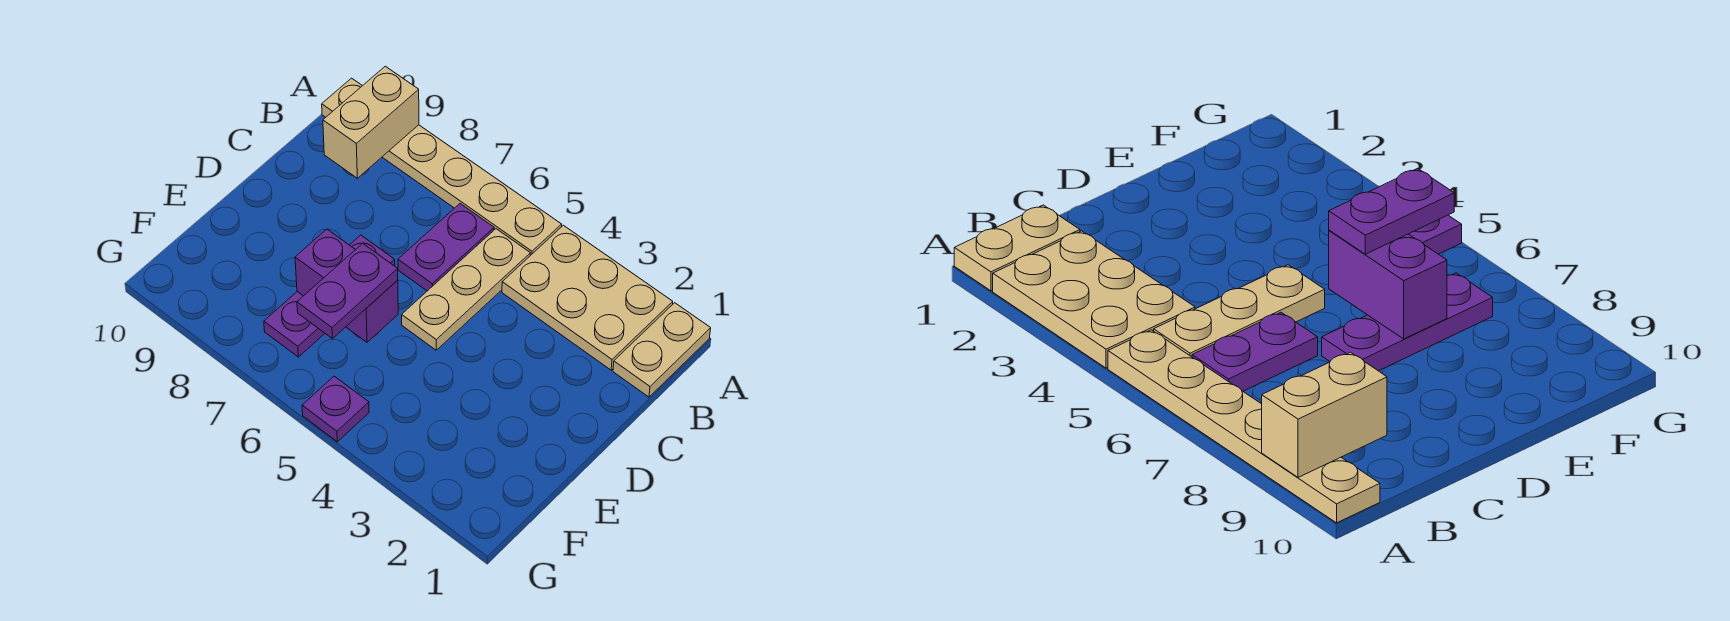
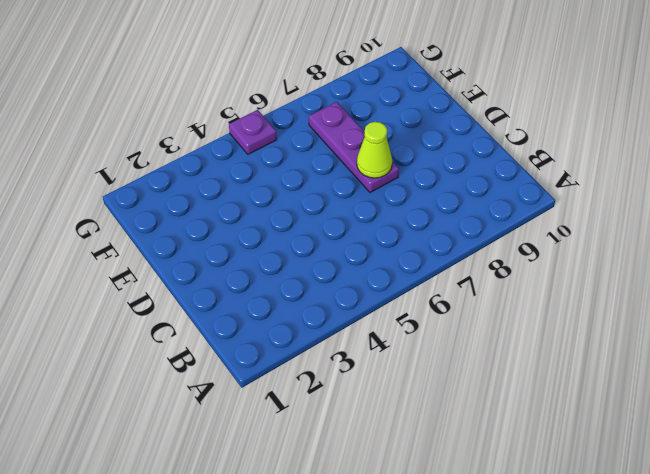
lime cone D7 level 2 -> none
none -> tan plate A1:B1 level 1
none -> tan plate A2:B4 level 1

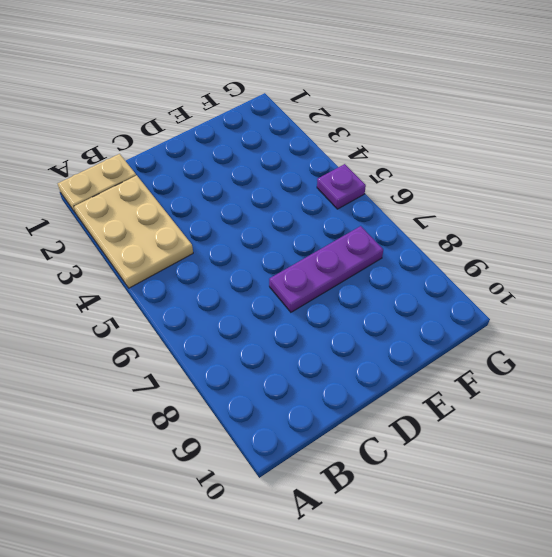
none -> tan plate A5:A10 level 1
none -> tan plate B5:D5 level 1

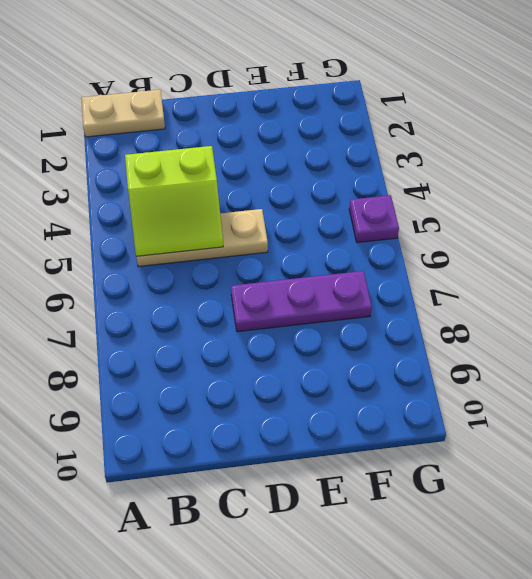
lime slope B4:C5 level 2 top 4 -> none
none -> tan plate A2:B4 level 1
none -> tan plate A5:A10 level 1

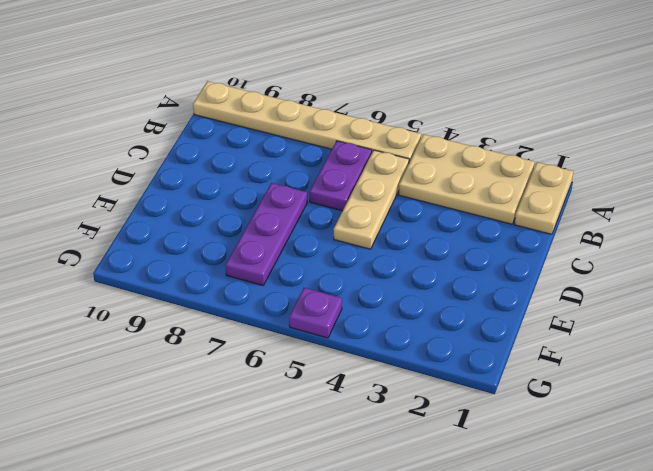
none -> tan brick A9:B9 level 2
none -> purple brick E6:E7 level 2

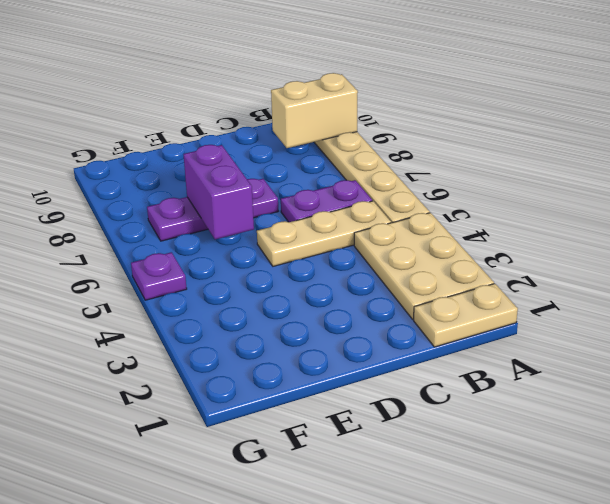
none -> purple plate E6:F6 level 3

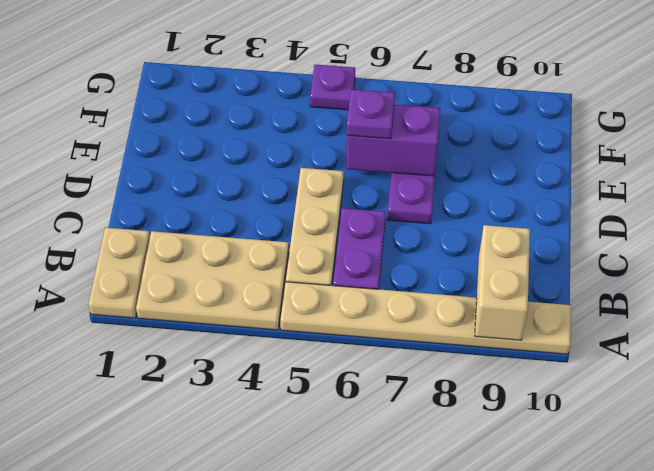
purple plate E6 level 3 -> purple plate E6:F6 level 3

